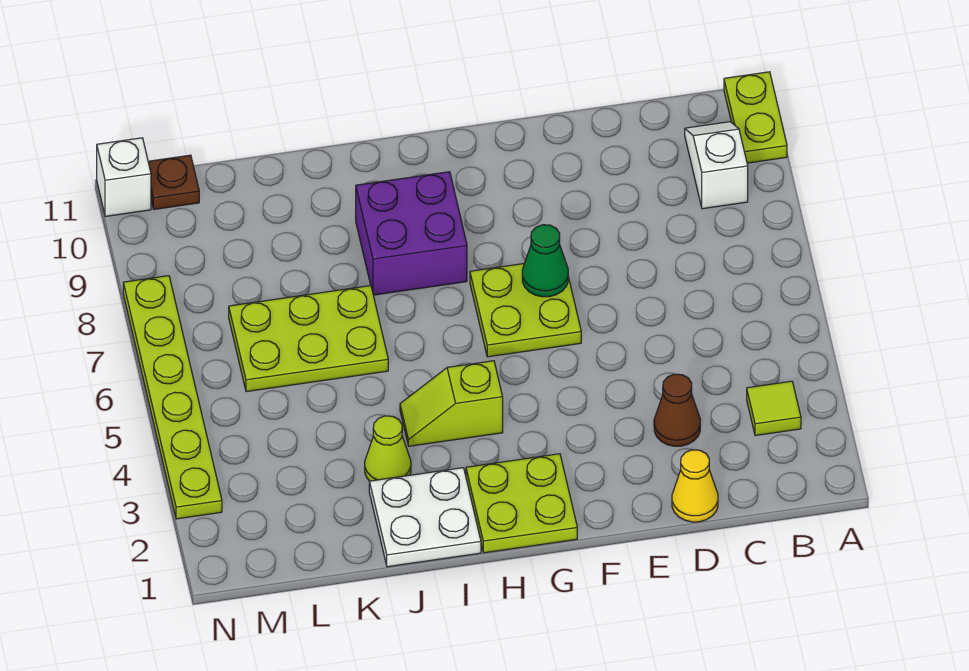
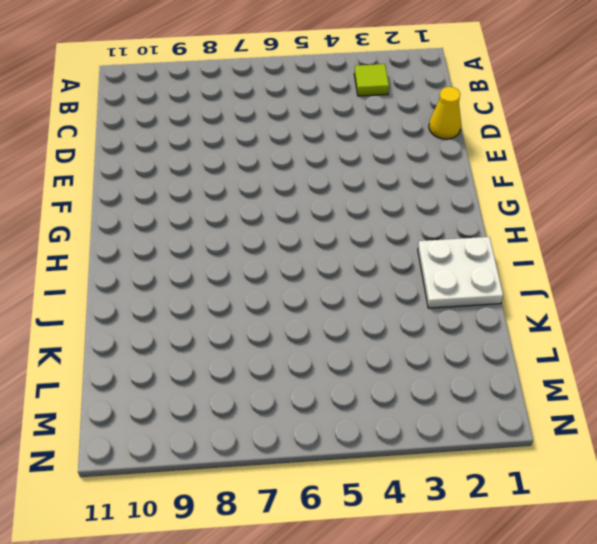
none -> lime plate A10:A11 level 1
none -> white slope B9:B10 level 1 top 9
none -> brown cone D3 level 1

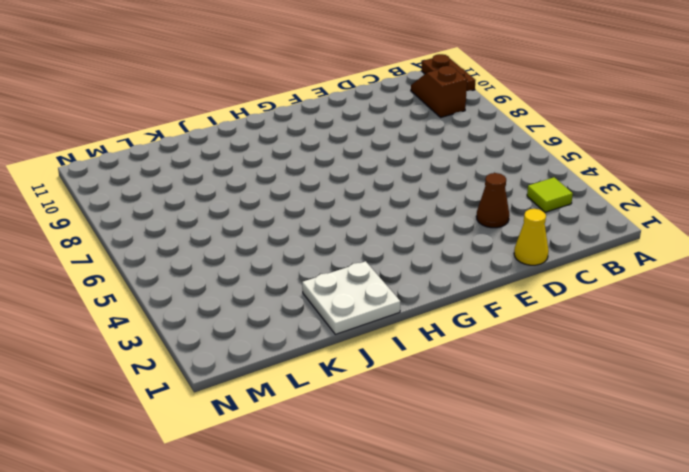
brown plate A10:A11 level 1 -> lime plate A10:A11 level 1
brown slope B9:B10 level 1 top 9 -> white slope B9:B10 level 1 top 9
none -> lime plate F6:G7 level 1
none -> lime plate G1:H2 level 1
none -> lime slope H4:I4 level 1 top H

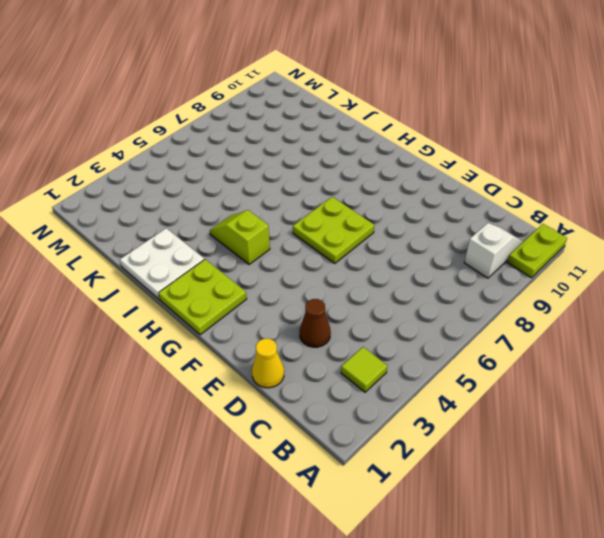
none -> purple brick H8:I9 level 1
none -> lime cone J3 level 1
none -> lime plate J6:L7 level 1

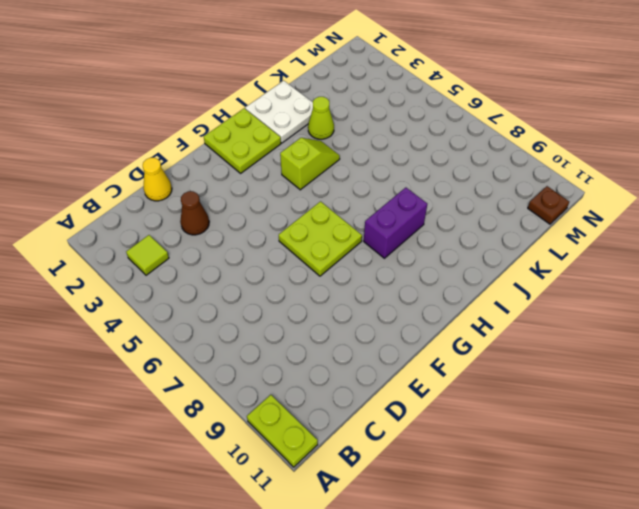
purple brick H8:I8 level 1 -> purple brick H8:I9 level 1
none -> white slope B9:B10 level 1 top 9
none -> lime plate J6:L7 level 1
none -> lime plate N3:N8 level 1

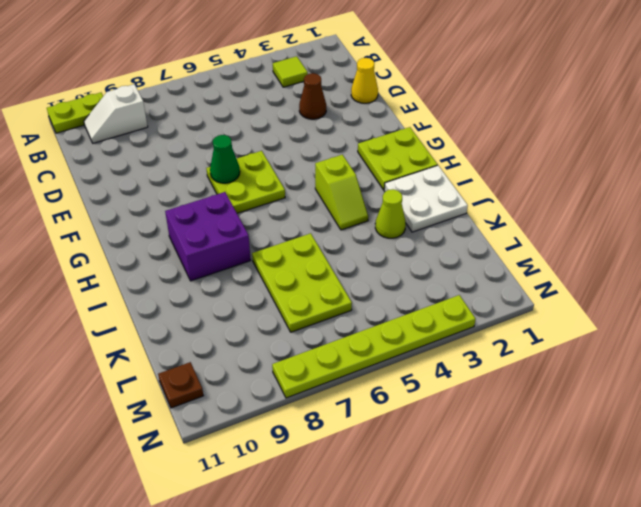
none -> white brick N11 level 1

